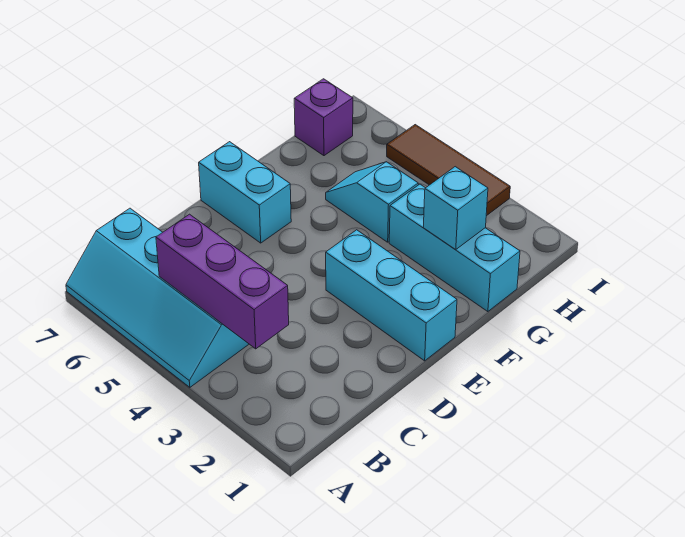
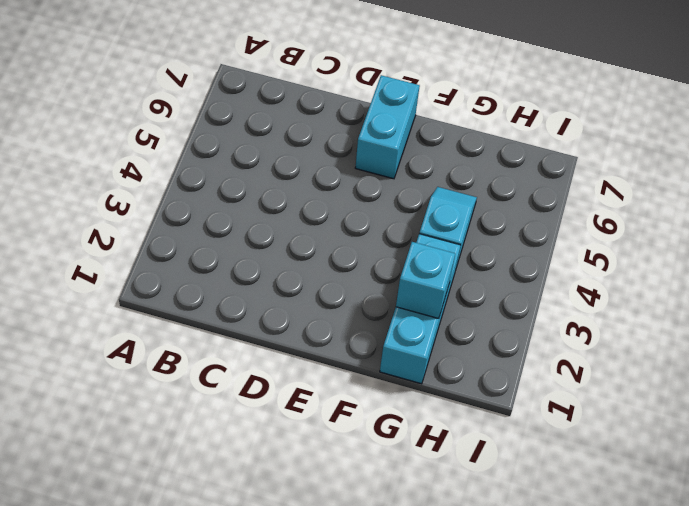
none -> cyan slope A4:B7 level 1 top B
none -> cyan brick E1:E3 level 1

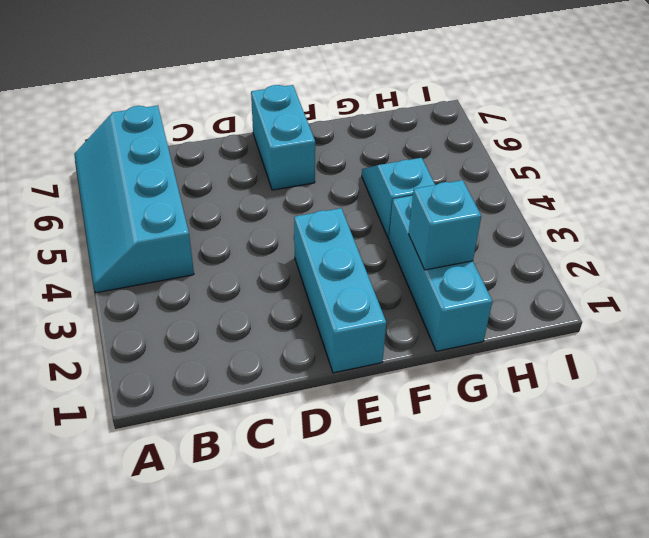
none -> purple brick H7 level 1
none -> brown tile I3:I5 level 1

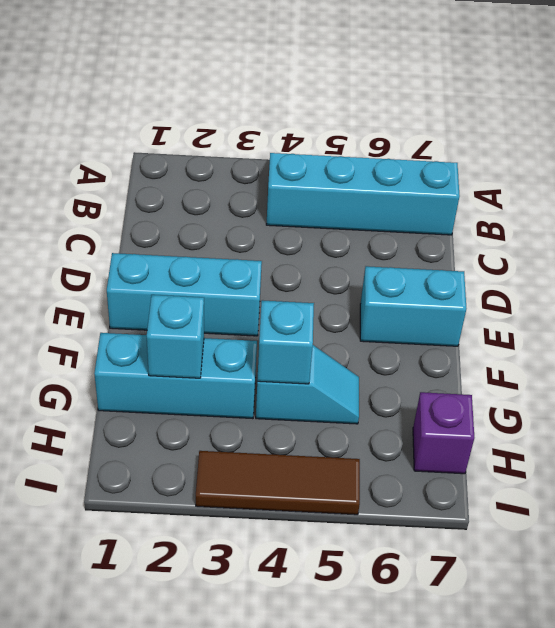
cyan brick G4 level 2 -> none
none -> purple brick B3:B5 level 2

